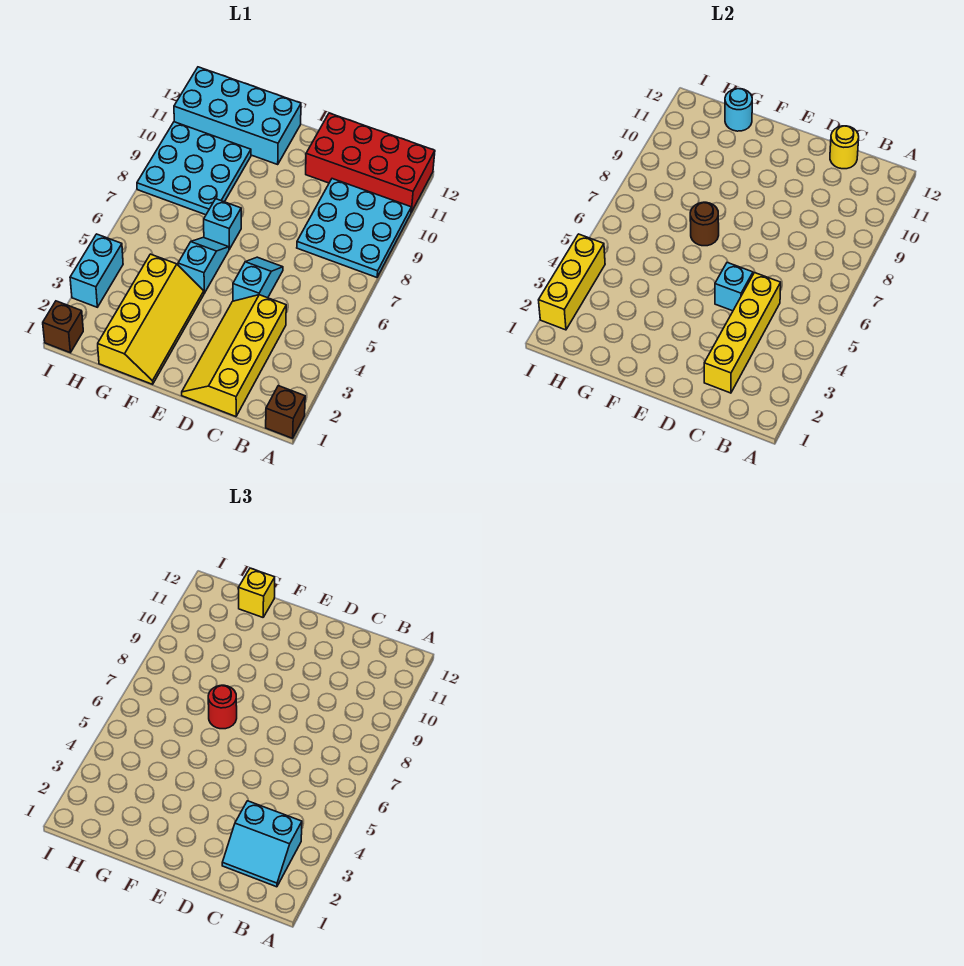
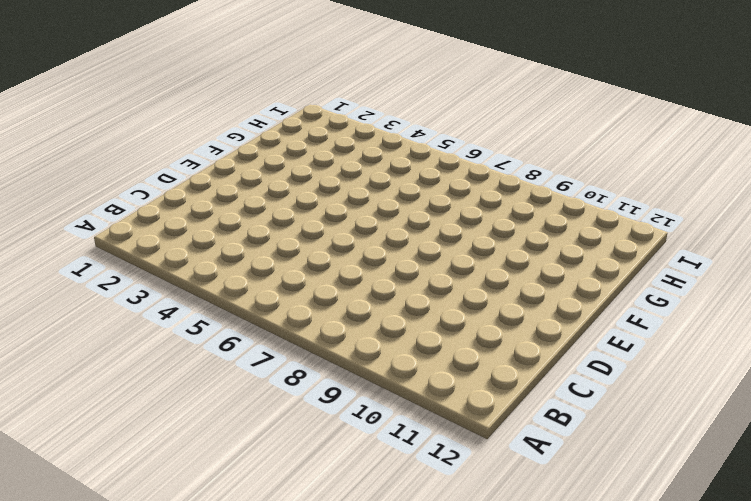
none -> brown brick A1 level 1
none -> cyan plate A8:C10 level 1
none -> red brick A11:D12 level 1

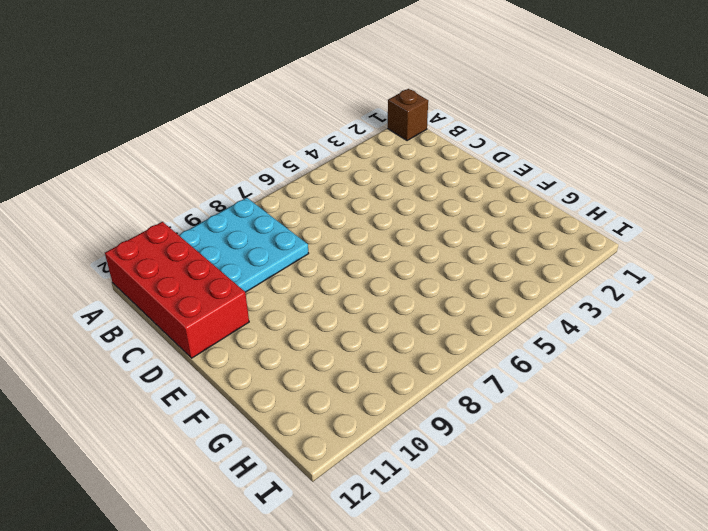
none -> yellow slope C1:D4 level 1 top C
none -> cyan slope D5:D6 level 1 top 5
none -> yellow slope F1:G4 level 1 top G

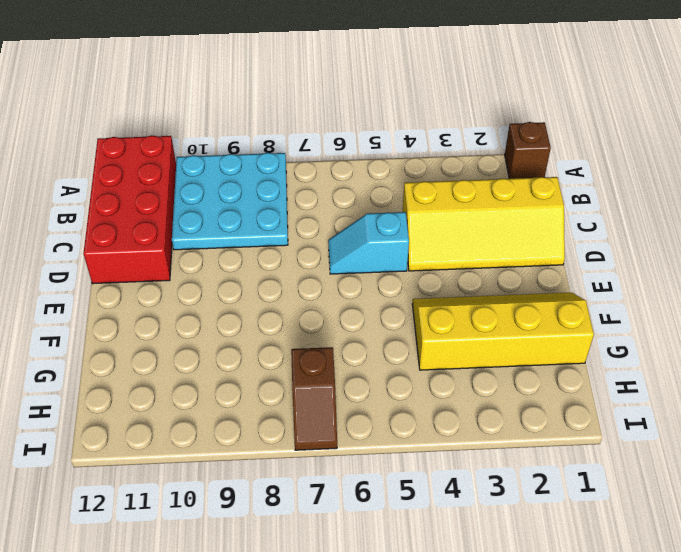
brown slope H7:I7 level 1 top H -> none
none -> cyan slope F5:F6 level 1 top 5
none -> cyan brick F7 level 1
none -> cyan brick F11:I12 level 1

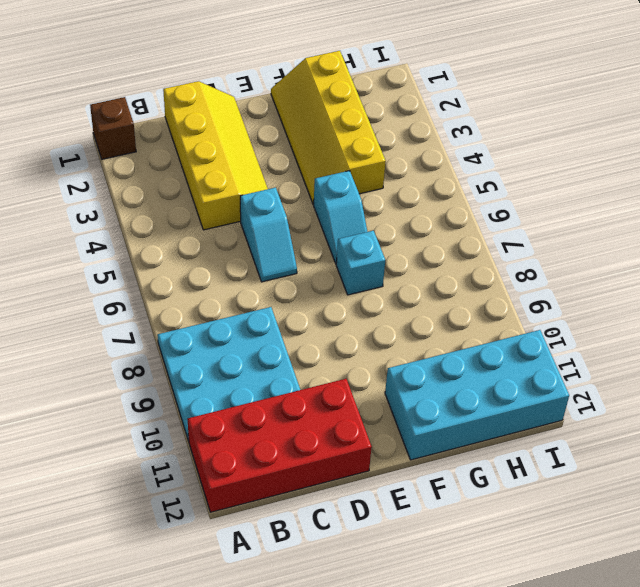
none -> cyan plate G8:I10 level 1
none -> brown brick I1 level 1
none -> cyan brick I3:I4 level 1

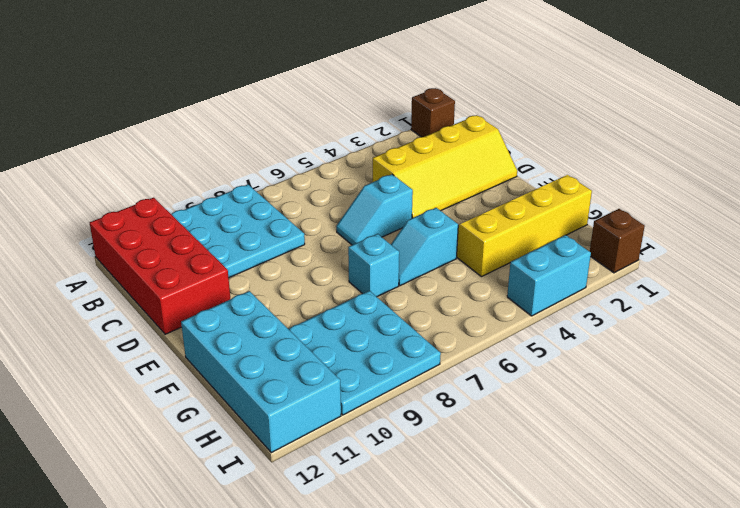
none -> yellow brick C2:C5 level 2
none -> yellow round brick C12 level 2
none -> cyan brick D5 level 2

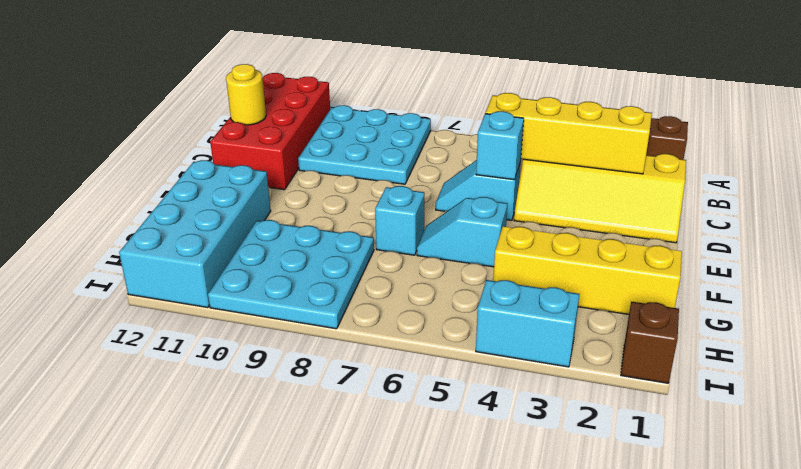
none -> brown round brick F7 level 2
none -> cyan round brick G12 level 2
none -> yellow brick I2:I4 level 2

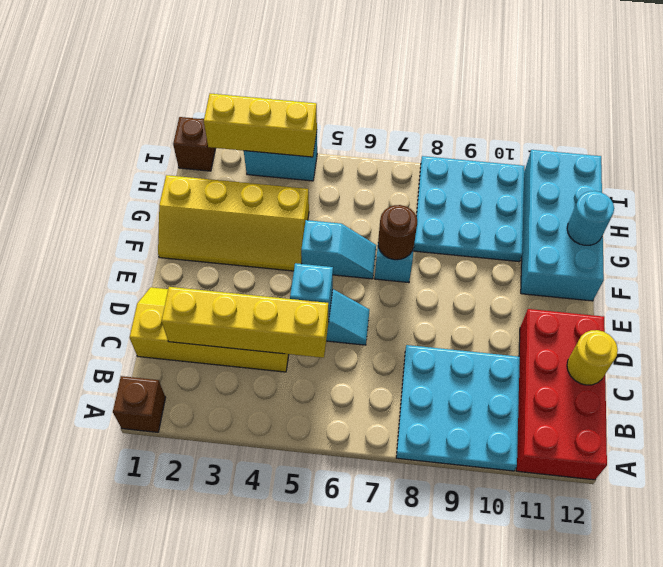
none -> cyan slope B2:C3 level 3 top 3
none -> red round brick F7 level 3
none -> yellow brick G12 level 3

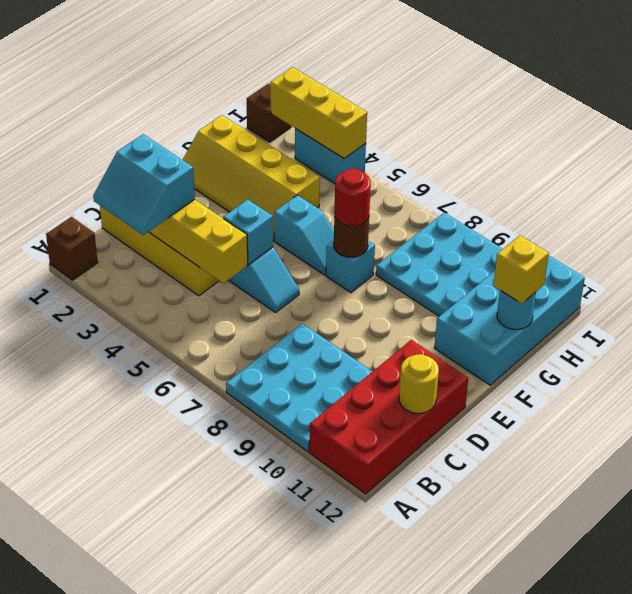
cyan slope B2:C3 level 3 top C -> cyan slope B2:C3 level 3 top 3

